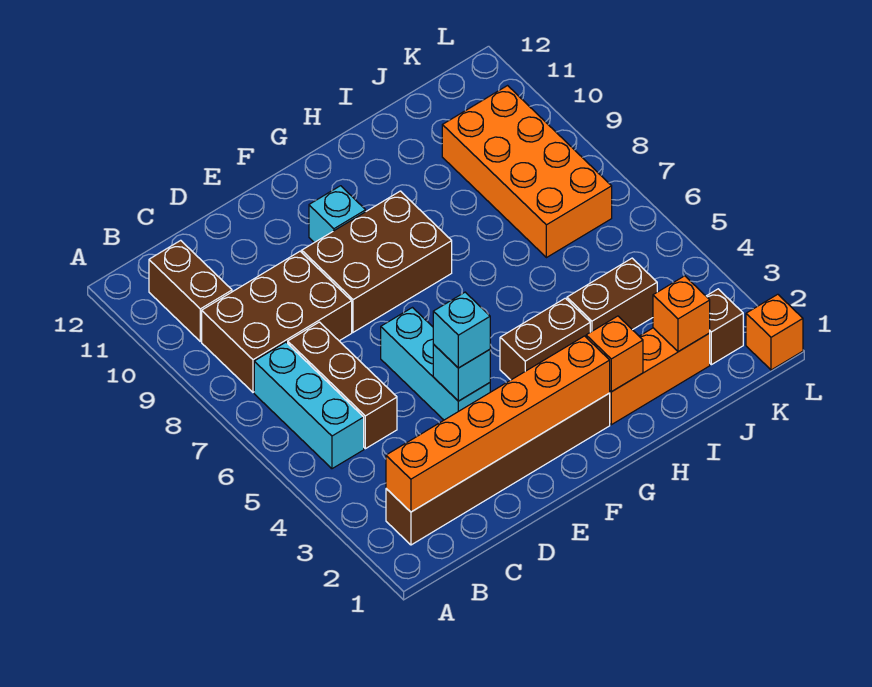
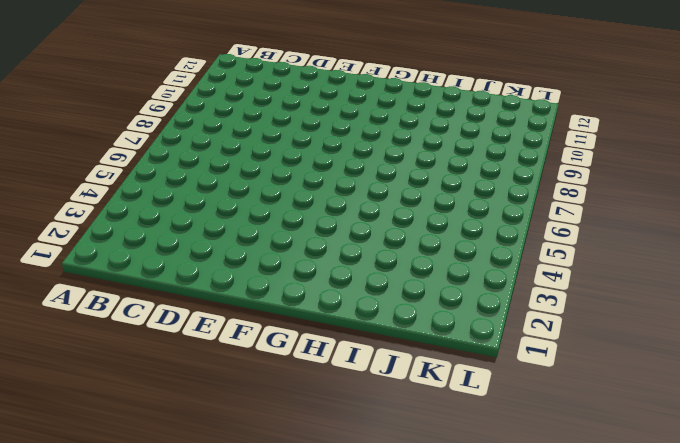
none -> brown brick B2:G2 level 1
none -> cyan brick B5:B7 level 1
none -> brown brick B8:D9 level 1

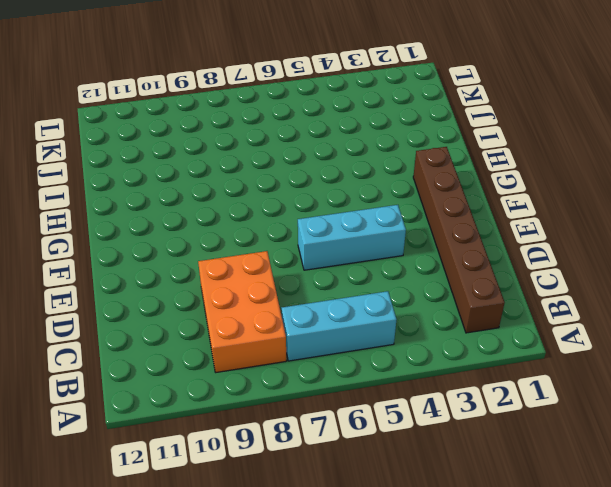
orange brick B8:D9 level 1 -> brown brick B8:D9 level 1
none -> brown brick B10:B11 level 1
none -> brown brick C5:C7 level 1
none -> brown brick E8:G9 level 1

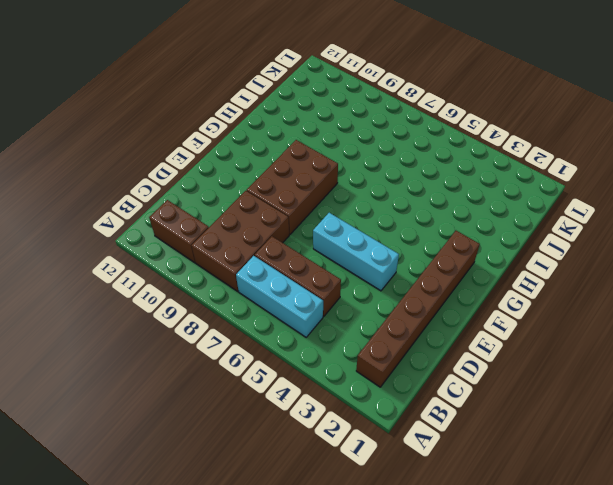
none -> cyan brick F10 level 1
none -> brown brick G4:H4 level 1
none -> orange brick H2:J2 level 1

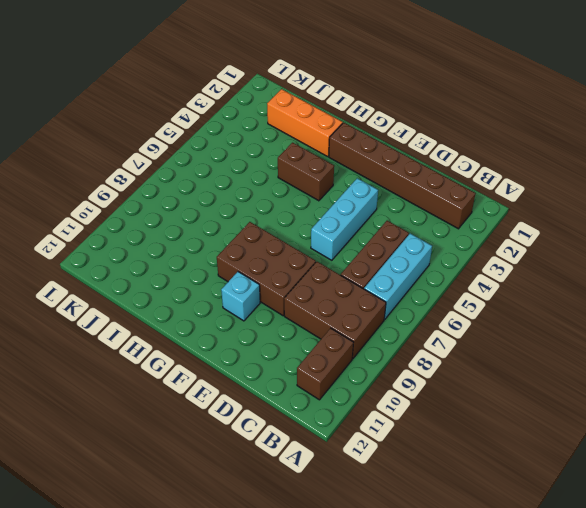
none -> brown brick I4:J4 level 1
none -> orange brick J7:K10 level 1
none -> brown brick K2 level 1

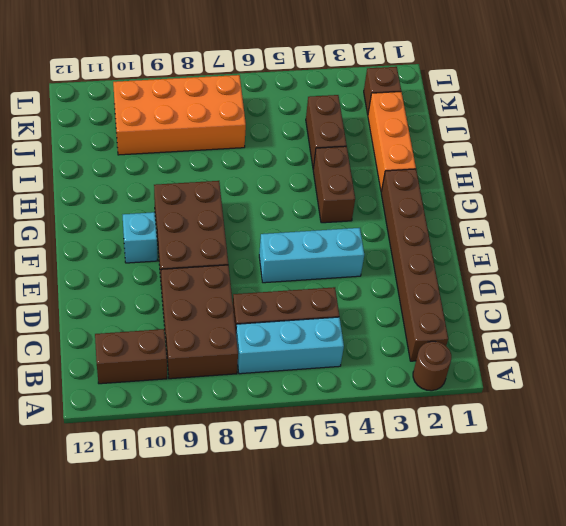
brown round brick A2 level 1 -> none
none -> orange brick L1 level 1
none -> orange brick B2:G2 level 2
none -> cyan brick E4 level 2

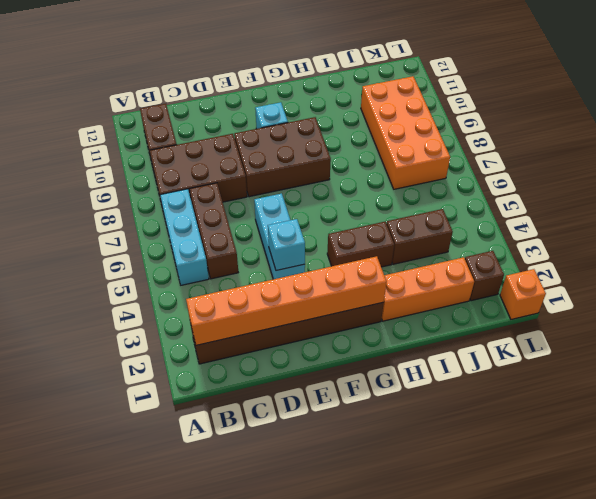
none -> orange brick H2 level 2
none -> orange brick J2 level 2
none -> cyan brick E4 level 3

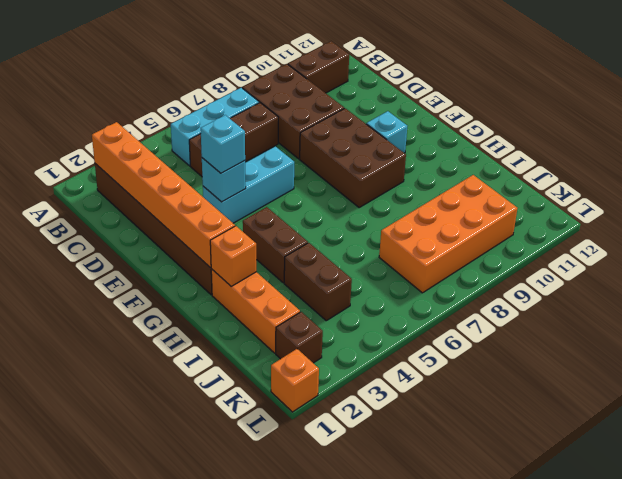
none -> orange brick J2 level 2

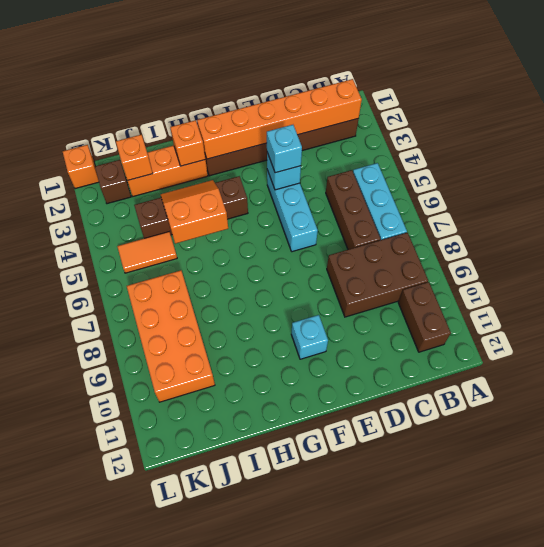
orange slope H4:I5 level 2 top 5 -> none
orange tile J5:K5 level 1 -> none
none -> brown brick E8:G9 level 1

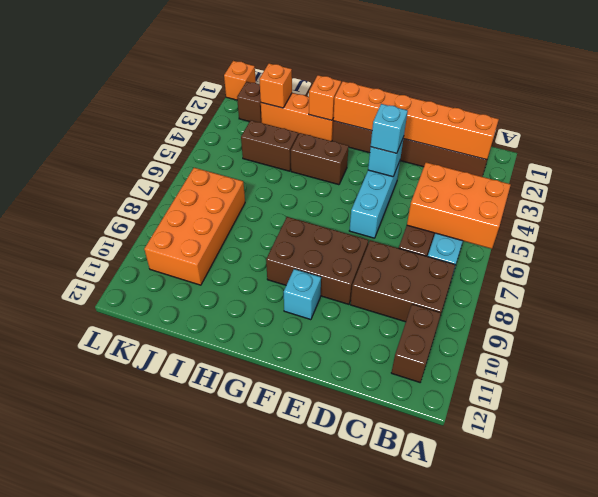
orange brick A5:C6 level 2 -> none

